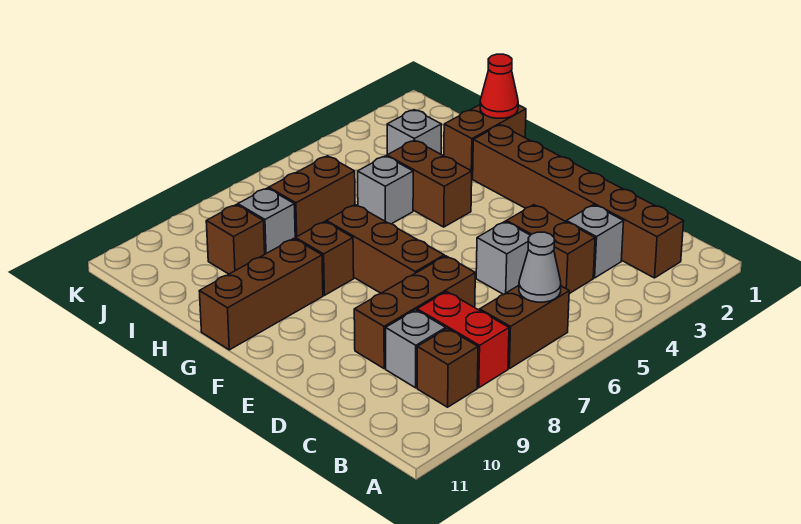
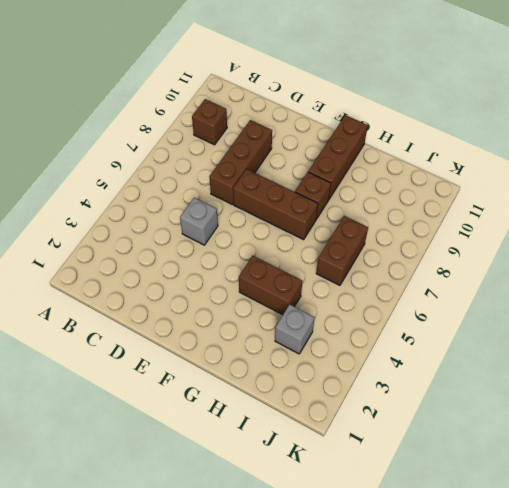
none -> brown brick B2:G2 level 1
none -> brown brick B6:B7 level 1
none -> red brick B8:C8 level 1

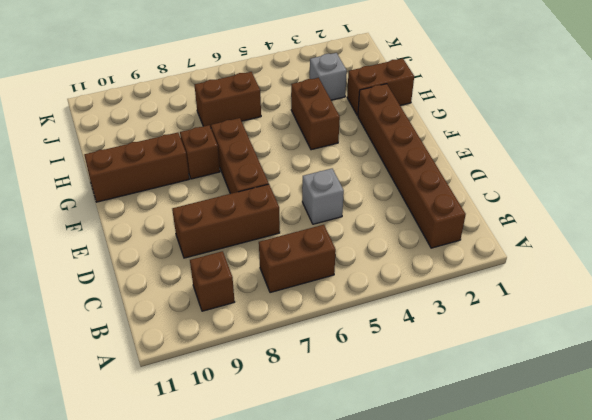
none -> red brick B8:C8 level 1
none -> grey brick C3 level 1
none -> brown brick C4:D4 level 1

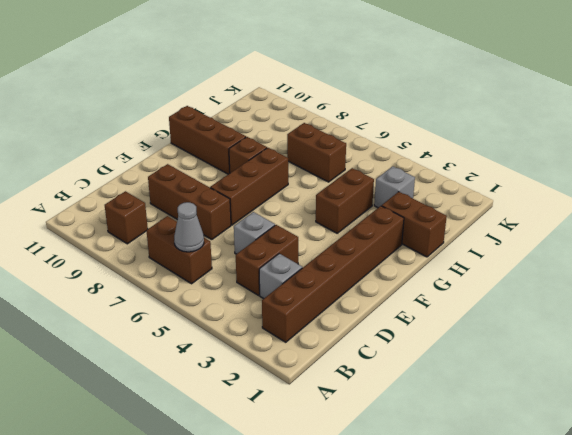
none -> red brick B8:C8 level 1
none -> grey brick C9 level 1
none -> grey brick H5 level 1

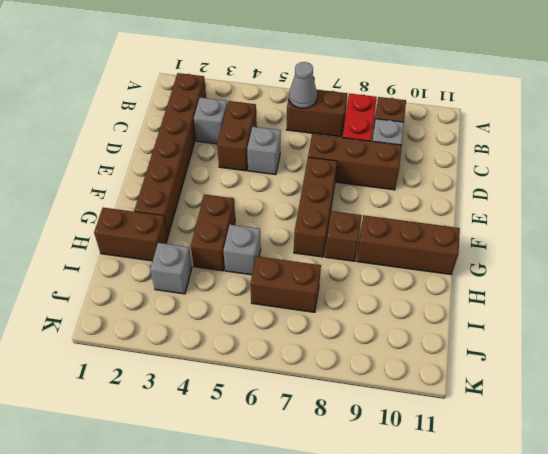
none -> grey brick I8 level 1
none -> brown brick I9 level 1
none -> red cone H1 level 2

